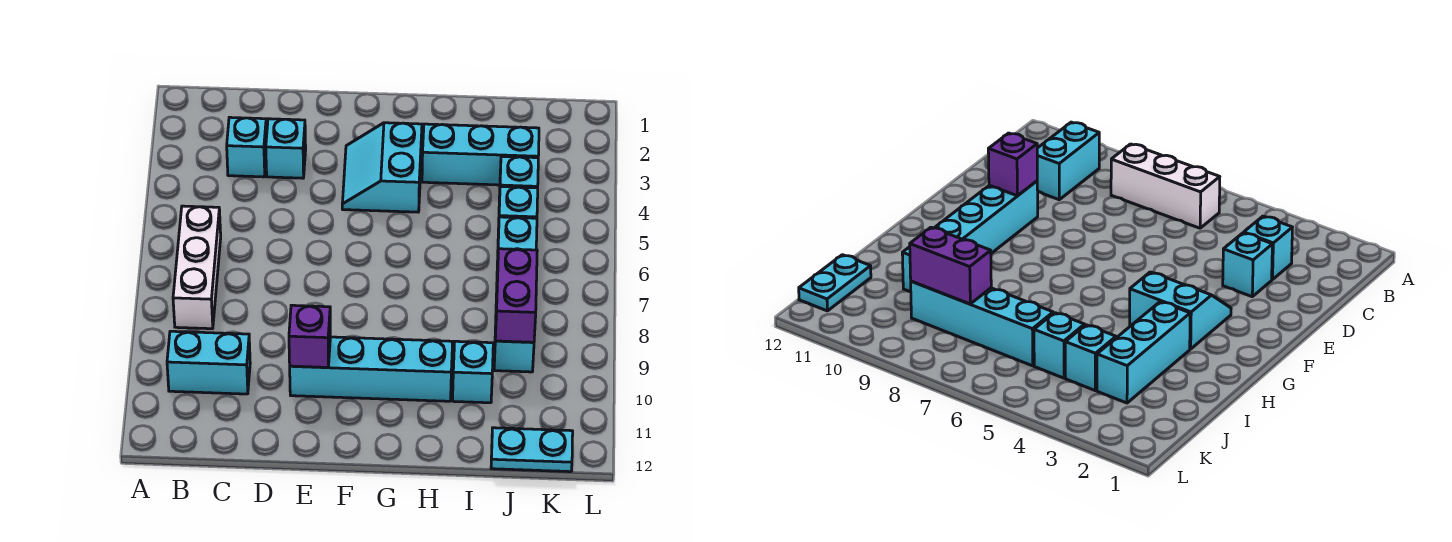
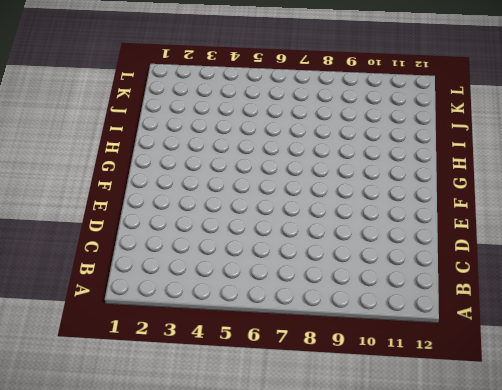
none -> white brick B6:B8 level 1
none -> cyan brick B10:C10 level 1
none -> cyan brick C3 level 1

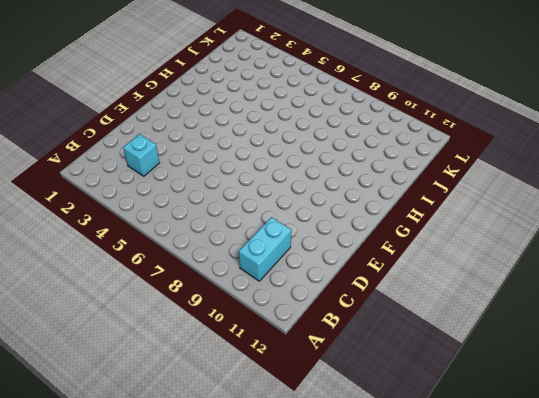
none -> white brick B6:B8 level 1
none -> cyan brick D3 level 1
none -> cyan brick E10:H10 level 1

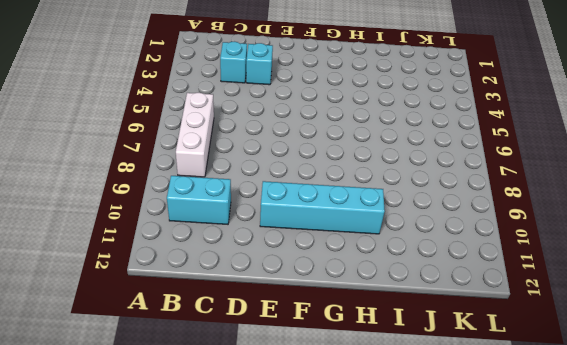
none -> cyan slope F3:G4 level 1 top G
none -> cyan brick H3:J3 level 1
none -> cyan brick I10 level 1

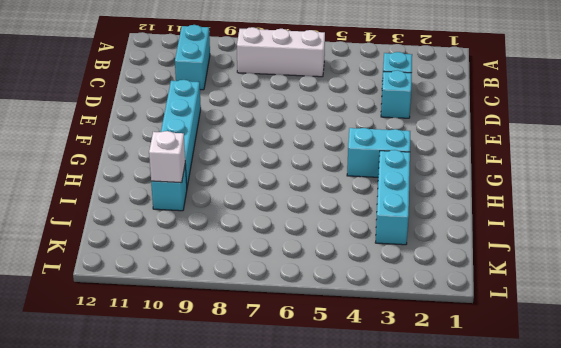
white brick I10 level 2 -> none
none -> cyan brick J4 level 1
none -> cyan brick J5 level 1
none -> cyan brick J6:J9 level 1

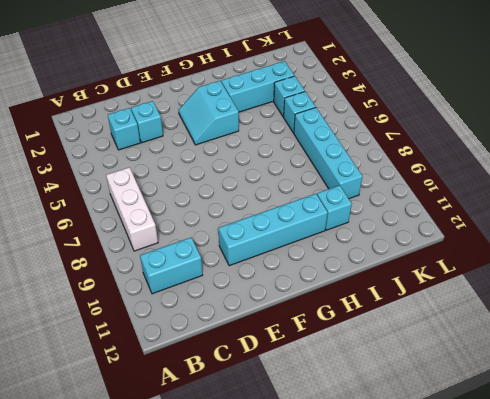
none -> cyan plate J12:K12 level 1
none -> purple brick E10 level 2
none -> purple brick J8:J9 level 2

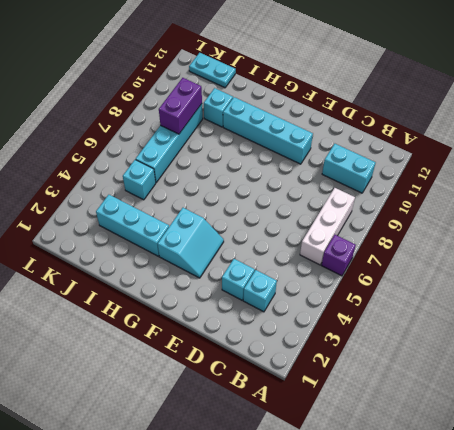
purple brick A6 level 1 -> purple brick E10 level 2
none -> cyan brick J4 level 1

